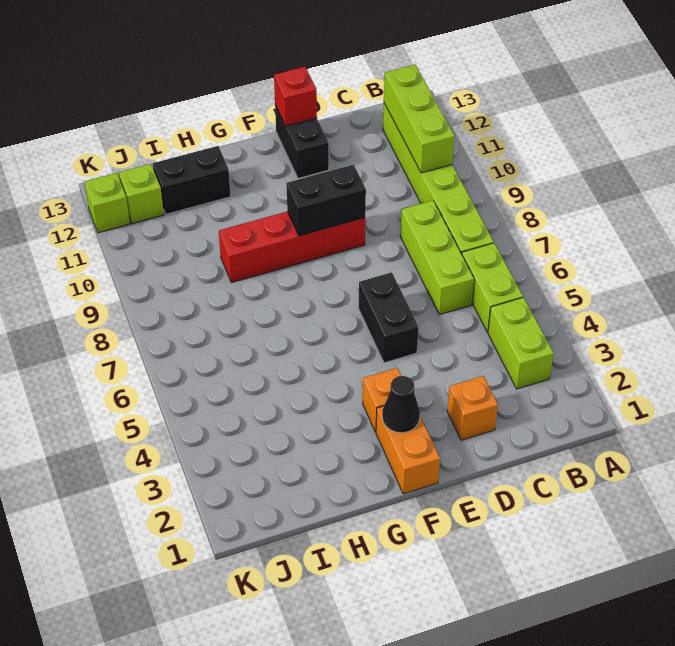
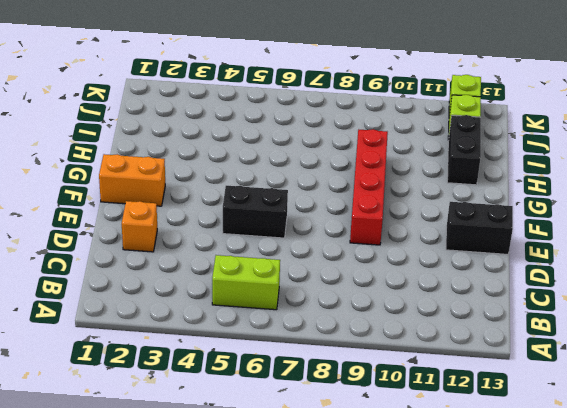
none -> lime brick B3:B4 level 1
none -> lime brick B7:B12 level 1
none -> lime brick C6:C8 level 1

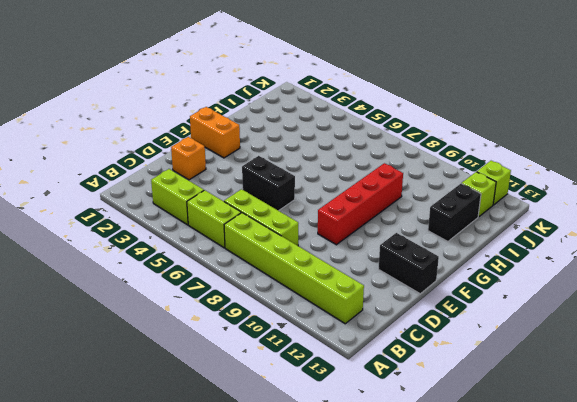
none -> orange brick F3 level 1
none -> lime brick B10:B12 level 2
none -> black brick E9:F9 level 2

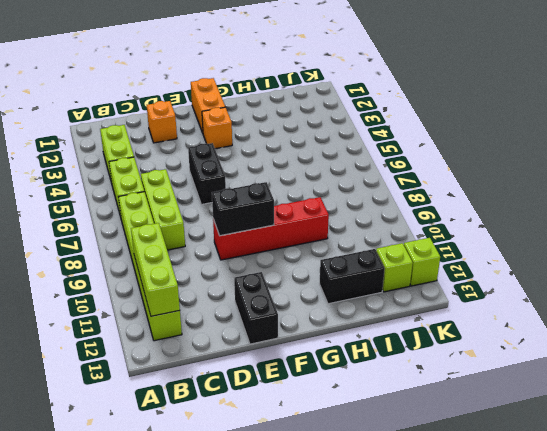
none -> red brick E13 level 2
none -> black cone F2 level 2

